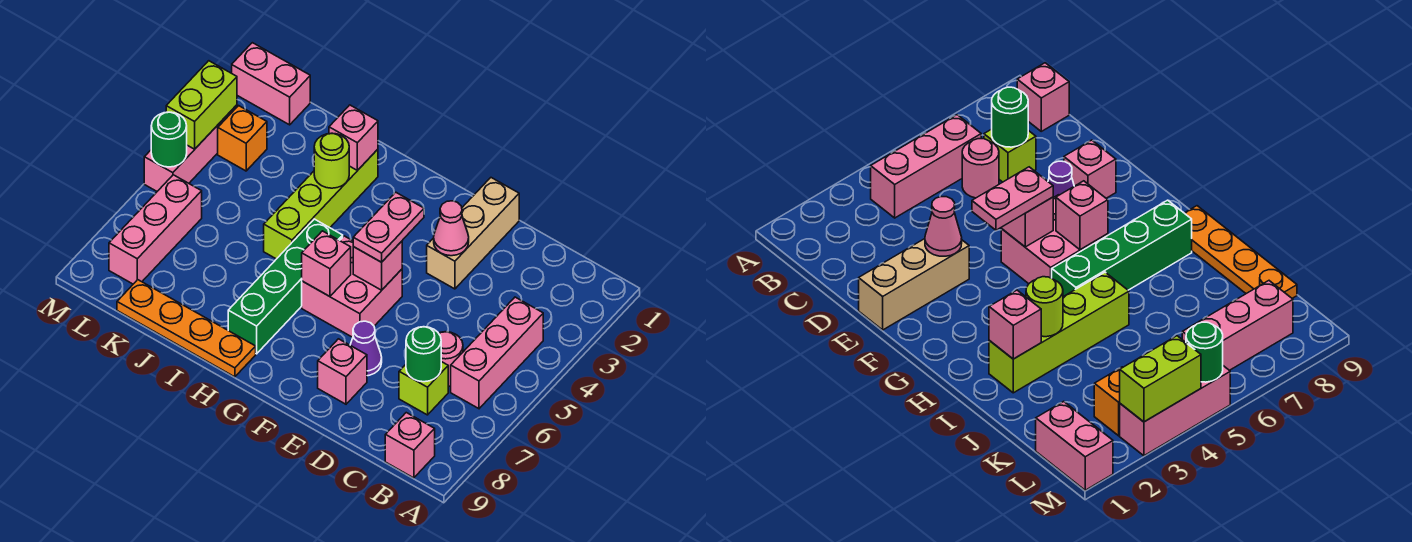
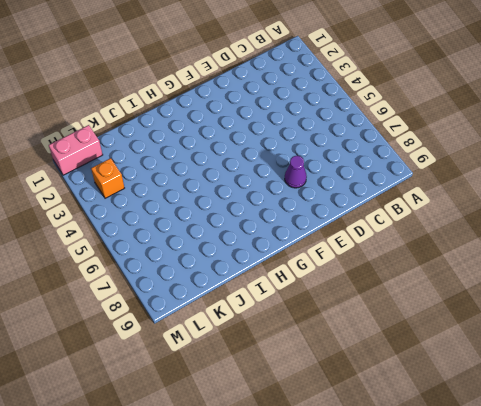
none -> pink brick B4:B6 level 1
none -> pink brick B9 level 1
none -> pink round brick C6 level 1

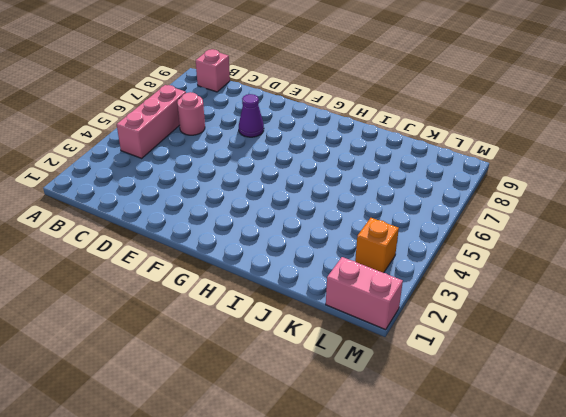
none -> lime brick C7 level 1
none -> tan brick E1:E3 level 1
none -> pink brick E8 level 1

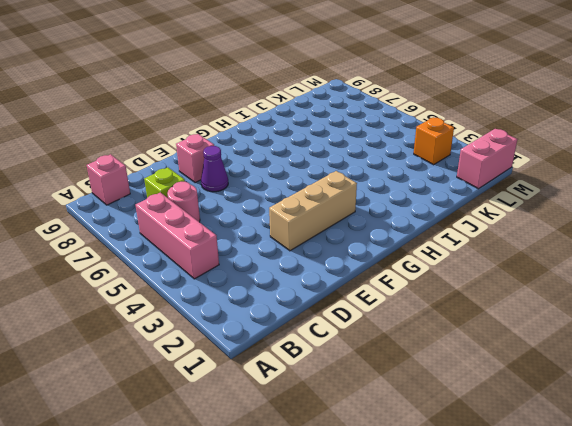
tan brick E3:G3 level 1 -> tan brick E1:E3 level 1
none -> pink brick F5:G6 level 1
none -> green brick H5:H8 level 1
none -> orange plate H9:K9 level 1

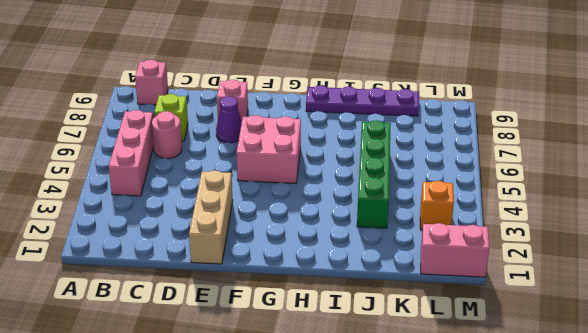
purple plate H9:K9 level 1 -> orange plate H9:K9 level 1
green brick J3:J6 level 1 -> green brick H5:H8 level 1
none -> lime brick I2:I5 level 1
none -> pink brick L6:L8 level 1
none -> pink brick M3:M5 level 1

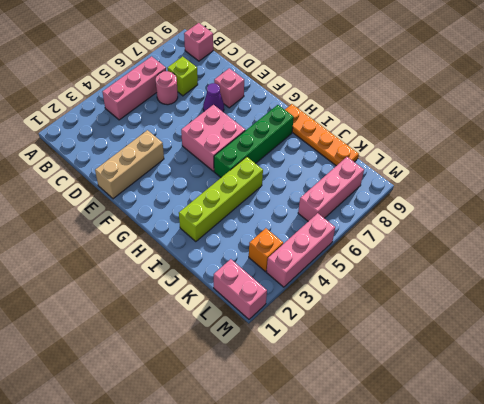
none -> green round brick C7 level 2
none -> pink cone E3 level 2
none -> pink brick F5 level 2

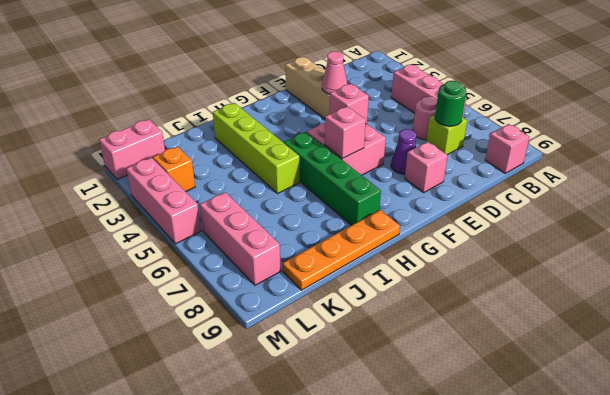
none -> pink brick I2 level 2
none -> lime round brick I3 level 2
none -> lime brick M3:M4 level 2

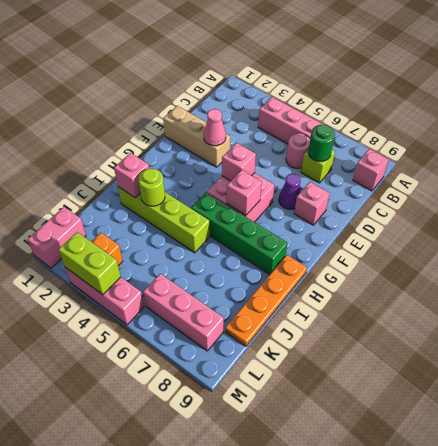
none -> green round brick M5 level 2
none -> pink plate F4:F5 level 3

